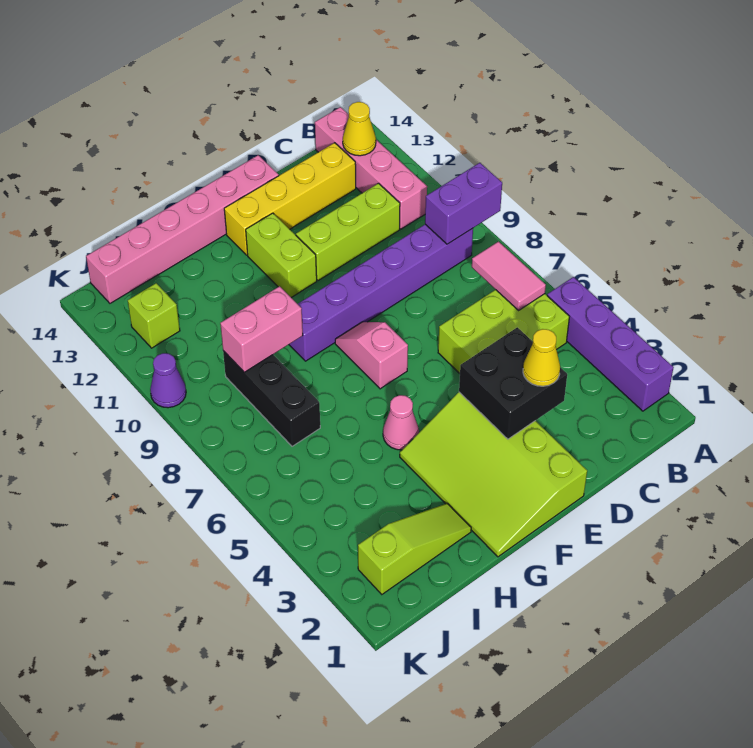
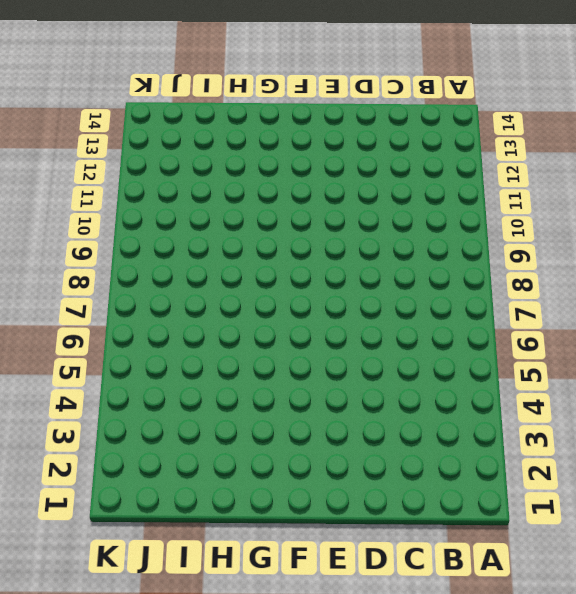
none -> purple brick A2:A5 level 1
none -> lime brick B5:D6 level 1
none -> purple brick B9:G9 level 1

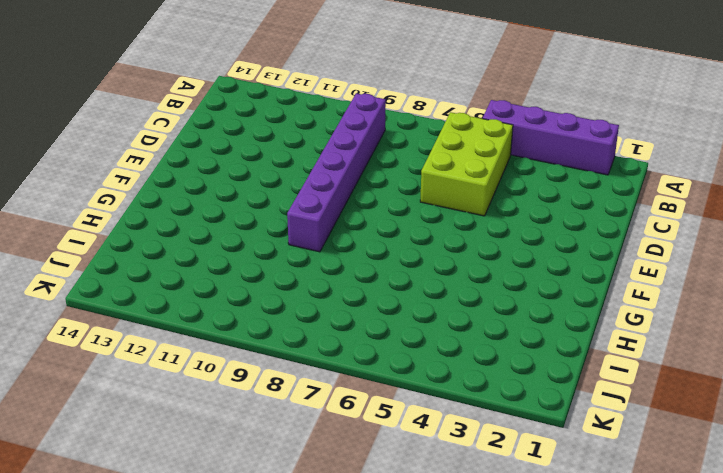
none -> pink brick B11:B14 level 1
none -> lime brick C11:E11 level 1
none -> yellow brick C13:F13 level 1

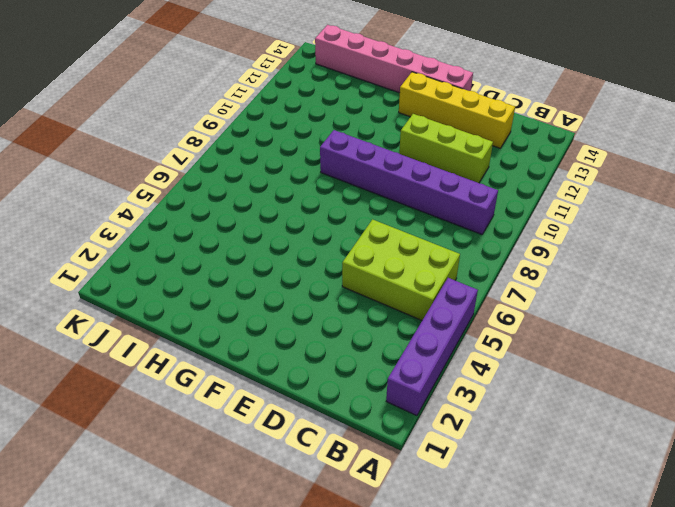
none -> pink brick B11:B14 level 1
none -> lime slope E1:G4 level 1 top E
none -> pink slope F7:F8 level 1 top 7

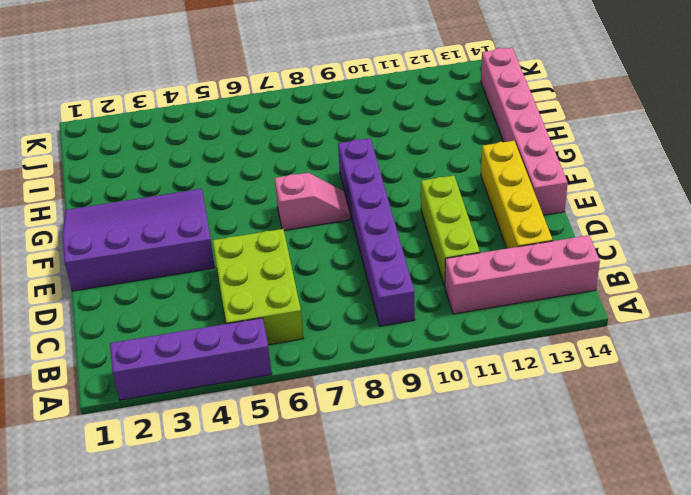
purple slope E1:G4 level 1 top E -> lime slope E1:G4 level 1 top E
none -> lime brick F11:F12 level 1
none -> pink cone G5 level 1
none -> lime slope H2:J2 level 1 top J

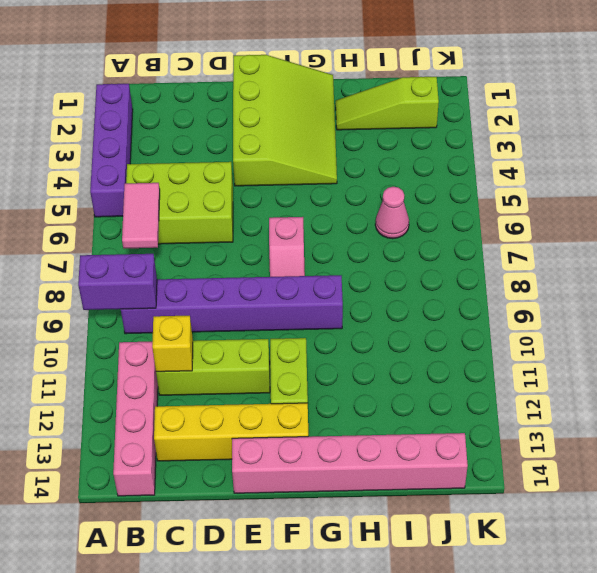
yellow brick C11 level 2 -> none
pink cone I6 level 1 -> pink cone G5 level 1
none -> black brick I7:I9 level 1
none -> lime brick J12 level 1
none -> purple cone K10 level 1

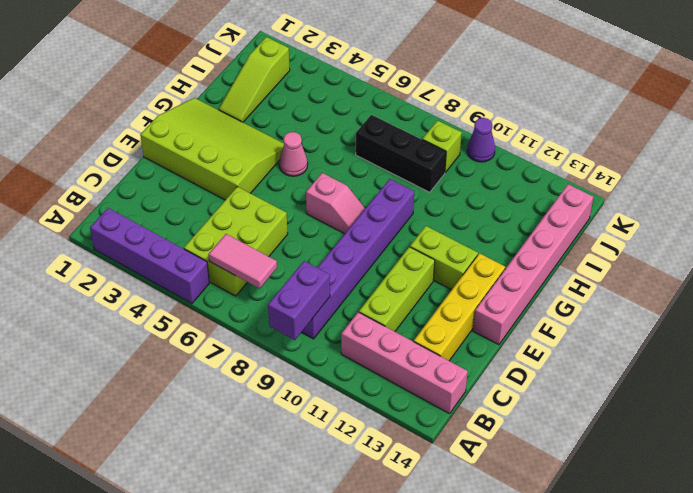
lime brick J9 level 1 -> lime brick J12 level 1
none -> yellow cone B13 level 2
none -> black brick D3:E4 level 2
none -> pink brick H9:I9 level 2

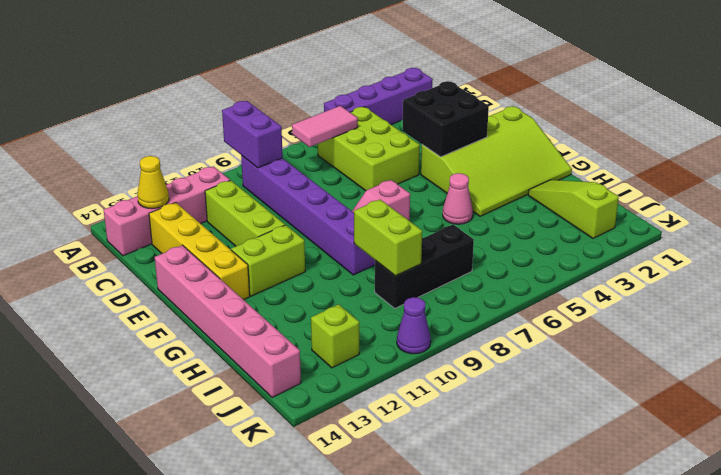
lime brick H9:I9 level 2 -> pink brick H9:I9 level 2
none -> yellow cone D3 level 3

